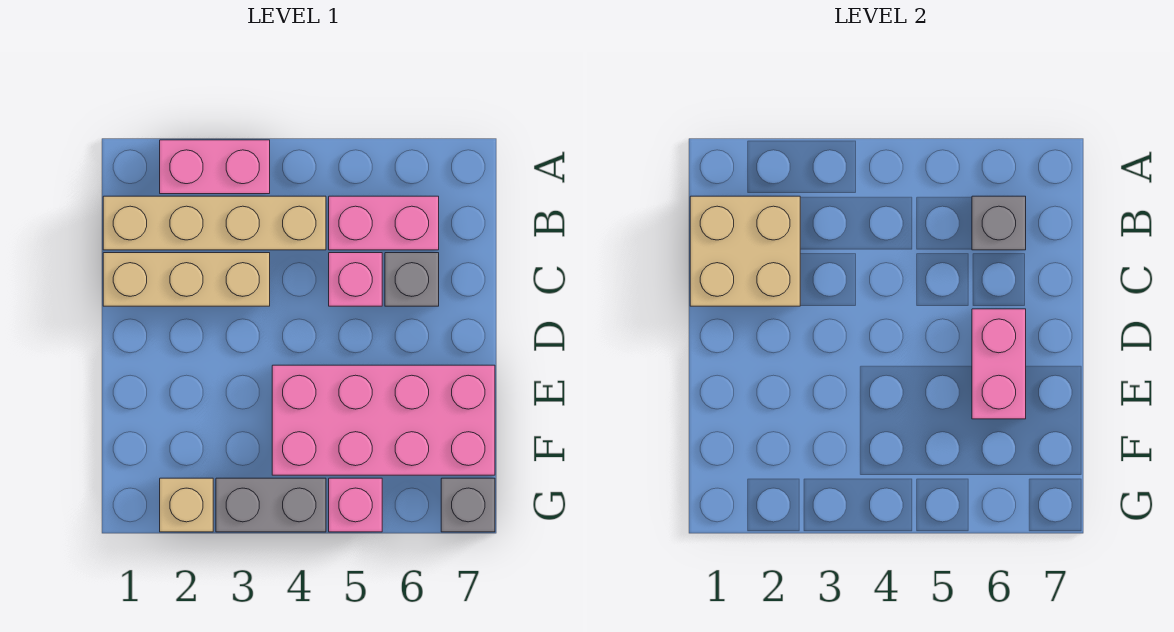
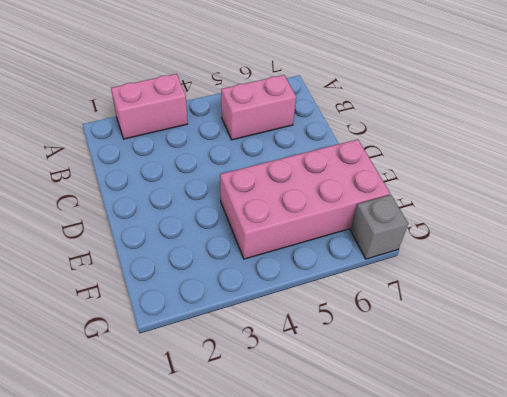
none -> tan brick B1:B4 level 1
none -> tan brick C1:C3 level 1
none -> pink brick C5 level 1

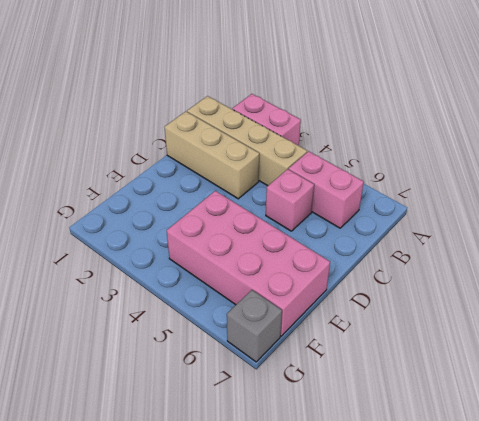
none -> grey brick C6 level 1
none -> tan brick G2 level 1
none -> grey brick G3:G4 level 1

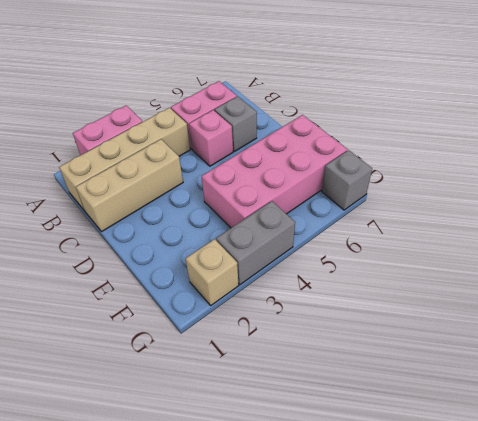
none -> pink brick G5 level 1
none -> tan brick B1:C2 level 2
none -> grey brick B6 level 2

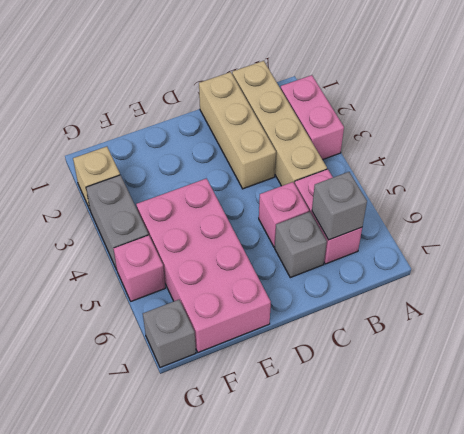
none -> tan brick B1:C2 level 2
none -> pink brick D6:E6 level 2

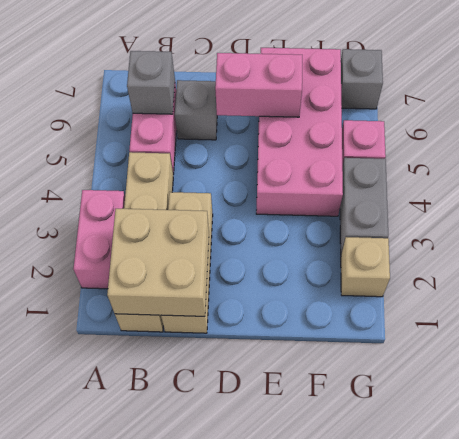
none -> pink brick C5 level 1

